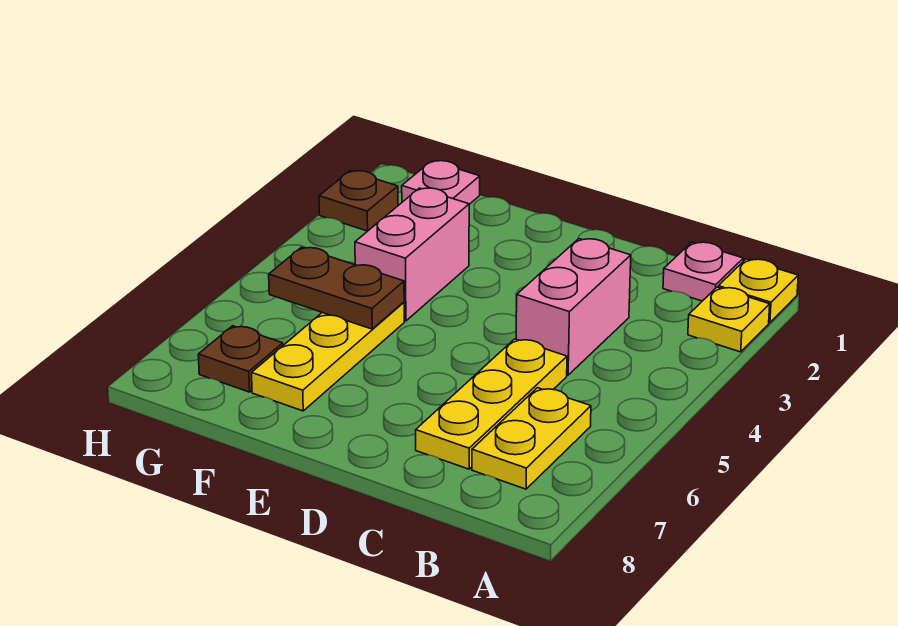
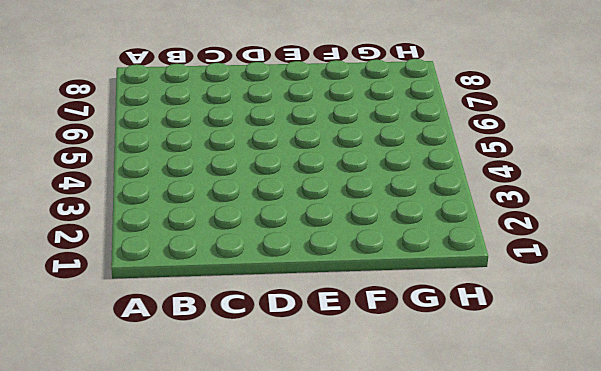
none -> yellow plate A1 level 1
none -> yellow plate A2 level 1
none -> pink plate B1 level 1

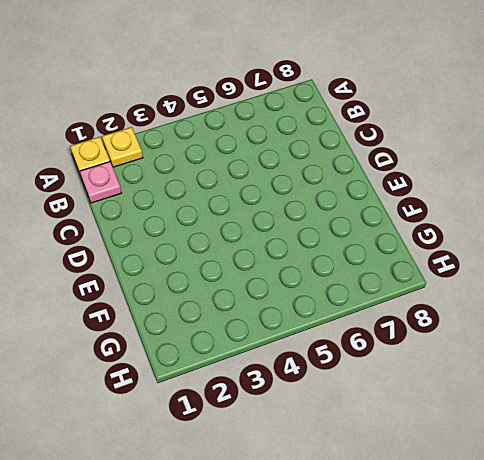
none -> yellow plate B6:B7 level 1
none -> pink brick C3:C4 level 1
none -> yellow plate C5:C7 level 1

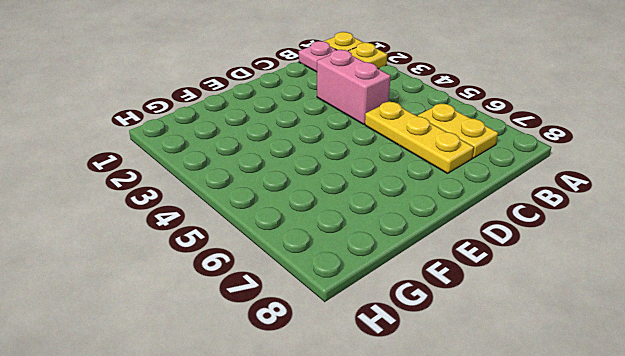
none -> pink brick F3:F4 level 1
none -> yellow plate F5:F7 level 1
none -> pink plate G1 level 1

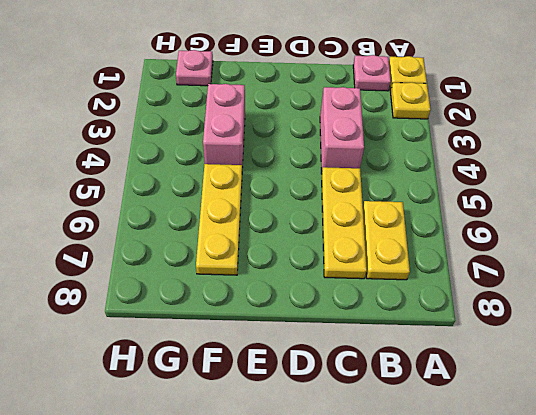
none -> brown plate G7 level 1
none -> brown plate H2 level 1
none -> brown plate F5:G5 level 2

